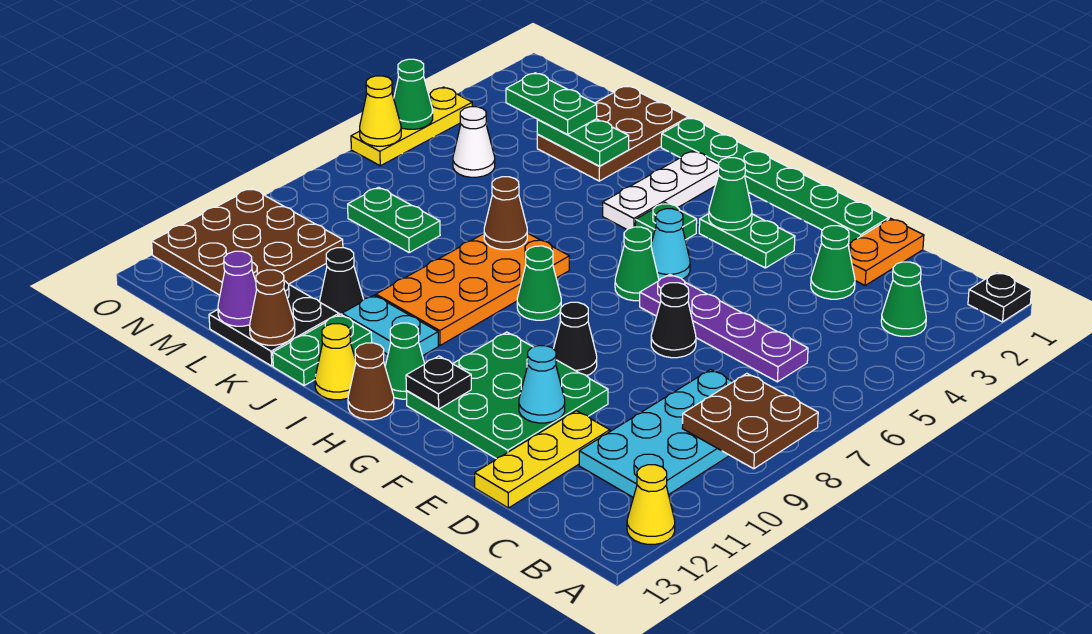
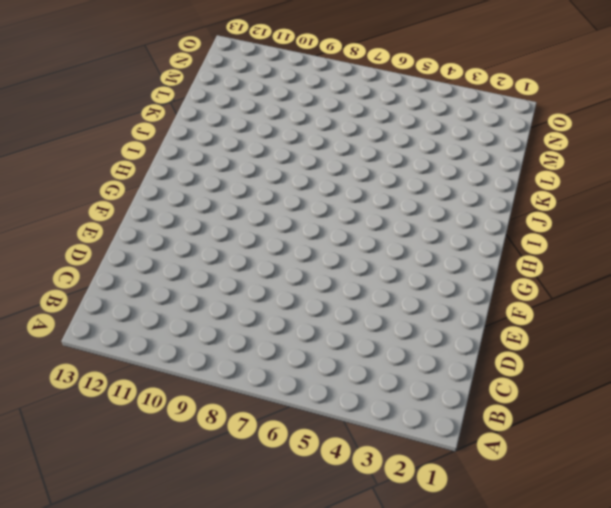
none -> black plate A1 level 1
none -> yellow cone A12 level 1
none -> green cone B3 level 1
none -> cyan plate B8:C11 level 1

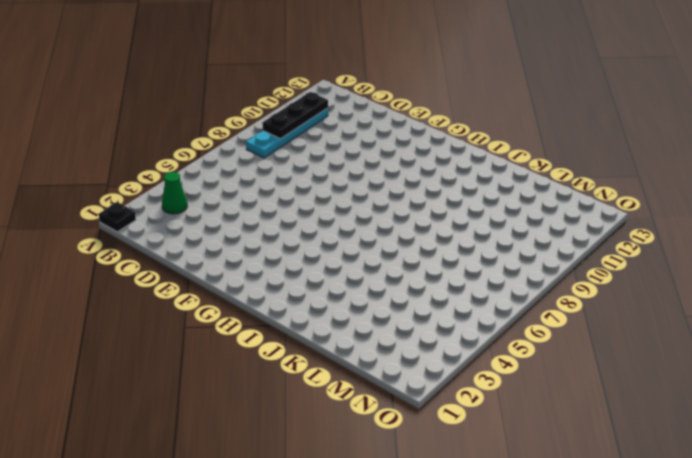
cyan plate B8:B11 level 1 -> cyan plate B8:C11 level 1
black plate B9:B11 level 2 -> brown plate A8:B9 level 2
none -> yellow cone A12 level 1
none -> purple plate C6:F6 level 1
none -> orange plate D1:D2 level 1
none -> green cone D3 level 1

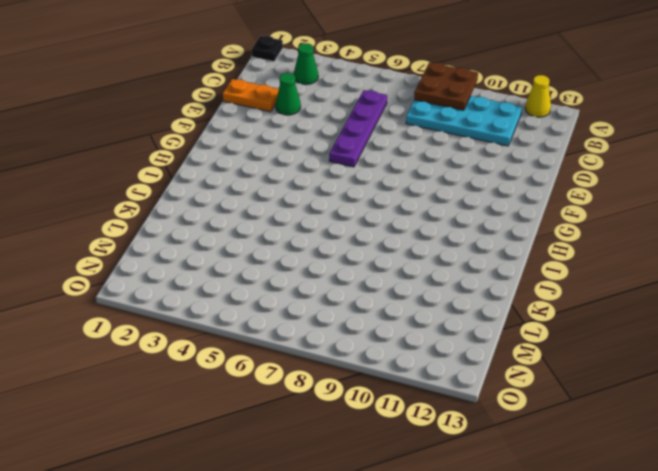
none -> yellow plate D11:D13 level 1
none -> green plate E1:J1 level 1
none -> black cone E7 level 1
none -> green plate E10:G12 level 1

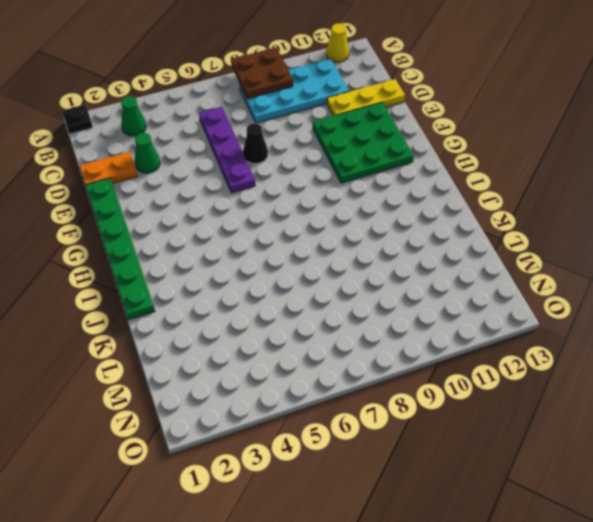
none -> green plate F3:G3 level 1
none -> black cone F9 level 1
none -> cyan cone G5 level 1
none -> green cone G6 level 1

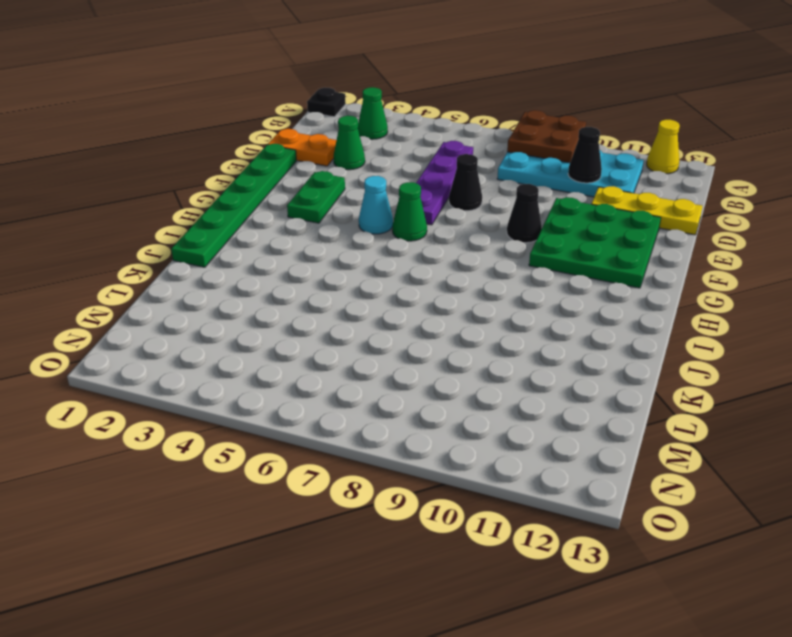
black cone C10 level 2 -> black cone K11 level 1
none -> green plate H4 level 1
none -> green cone H8 level 1
none -> green cone H12 level 1
none -> brown cone H13 level 1

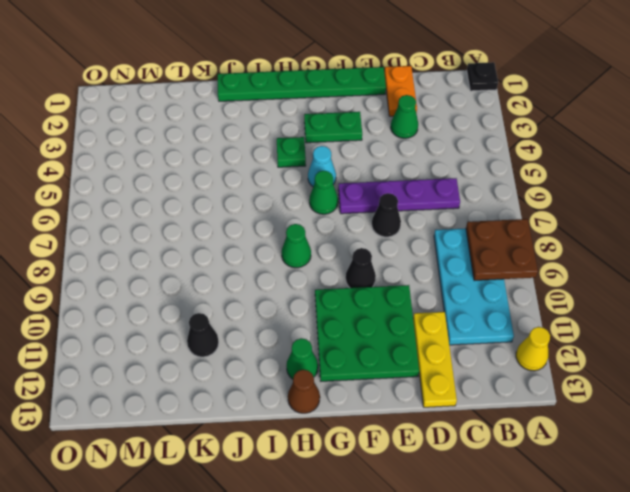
none -> green cone B3 level 1
none -> white plate I2:I4 level 1
none -> orange plate I7:J10 level 1
none -> cyan plate I11:J11 level 1

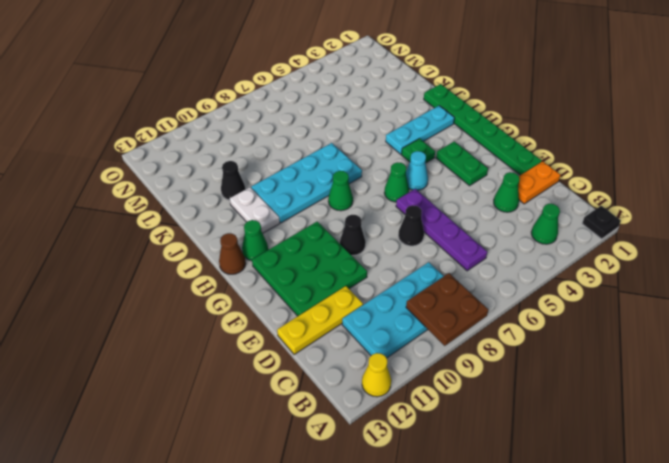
cyan plate I2:I4 level 1 -> white plate I2:I4 level 1
cyan plate I7:J10 level 1 -> orange plate I7:J10 level 1
white plate I11:J11 level 1 -> cyan plate I11:J11 level 1
none -> yellow cone I13 level 1
none -> green plate J12:J13 level 1
none -> brown plate K1:L3 level 1
none -> black plate K12:L13 level 1

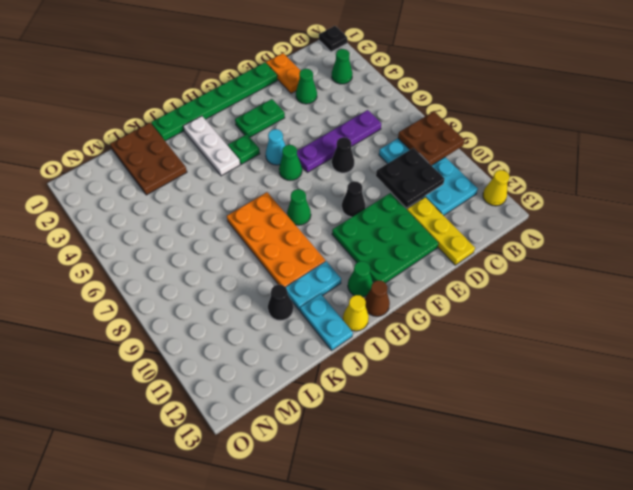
black plate C9:D10 level 2 -> black plate K12:L13 level 1
cyan plate J12:J13 level 1 -> green plate J12:J13 level 1
none -> green plate L8:M8 level 1
none -> white cone M5 level 1
none -> brown plate M10:O12 level 1
none -> yellow plate O4:O6 level 1

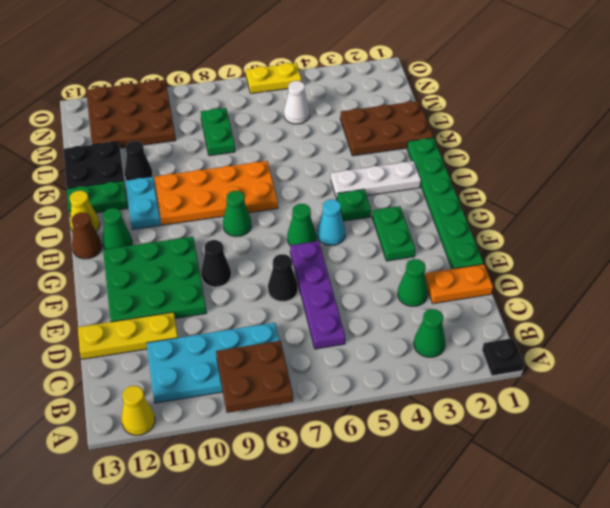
yellow plate O5:O6 level 1 -> yellow plate O4:O6 level 1
none -> cyan cone E11 level 2
none -> green cone G3 level 2
none -> black plate G12 level 2
none -> brown cone J7 level 2

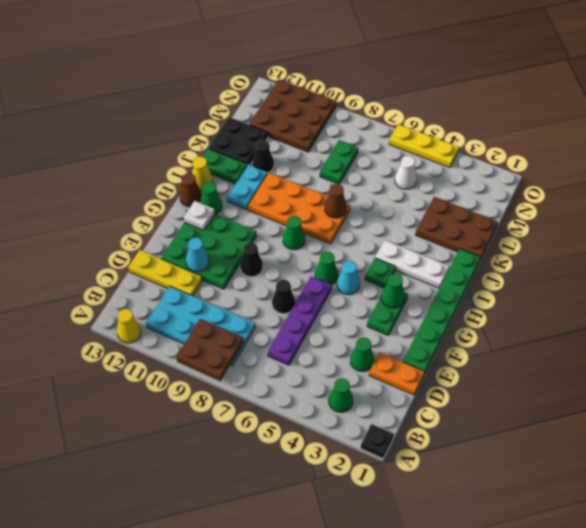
white plate G12 level 2 -> black plate G12 level 2
none -> green plate K3:L3 level 2
none -> brown cone K13 level 2
none -> purple cone L13 level 2
none -> green cone O5 level 2

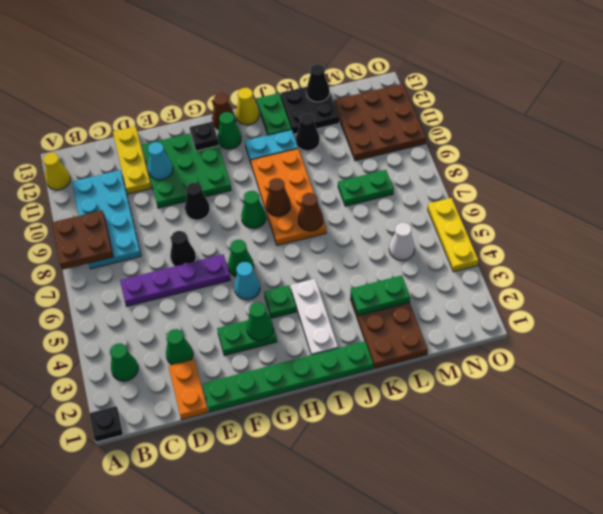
brown cone I8 level 2 -> brown cone K13 level 2
black cone L13 level 2 -> purple cone L13 level 2
none -> green cone O5 level 2
none -> yellow cone O6 level 2
none -> green plate L3:M3 level 3

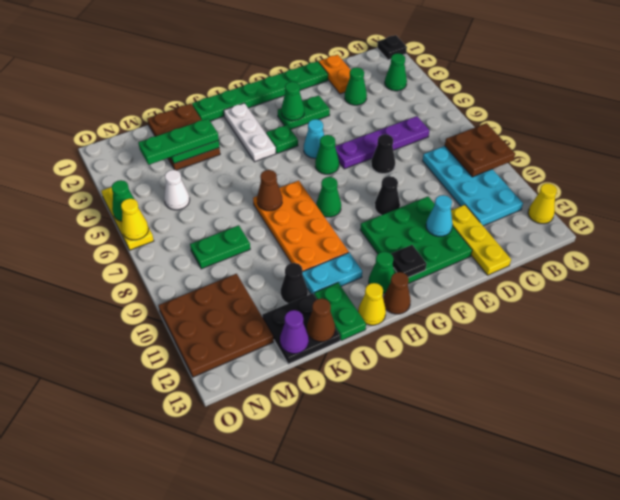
green plate K3:M3 level 3 -> green plate L3:M3 level 3

